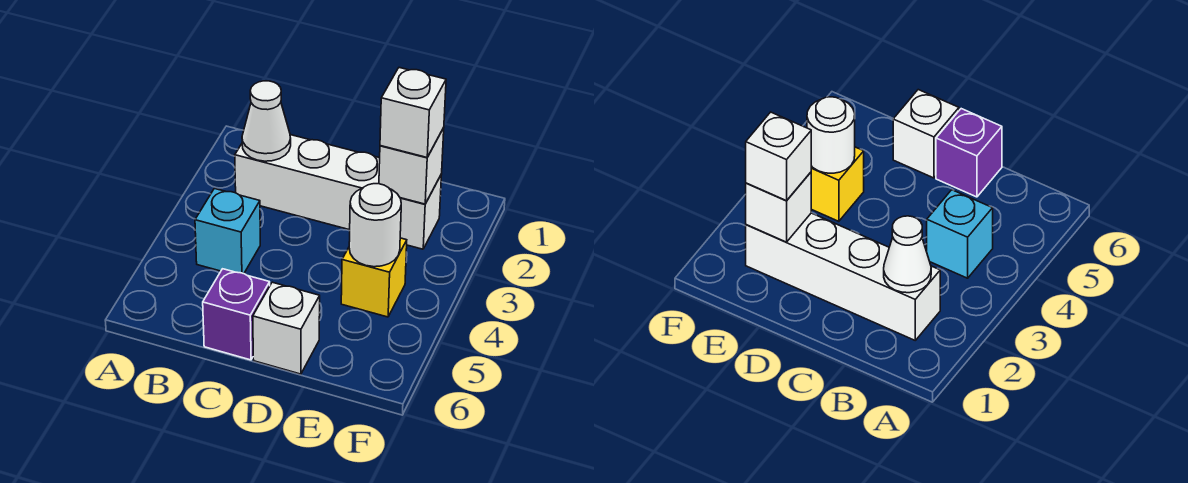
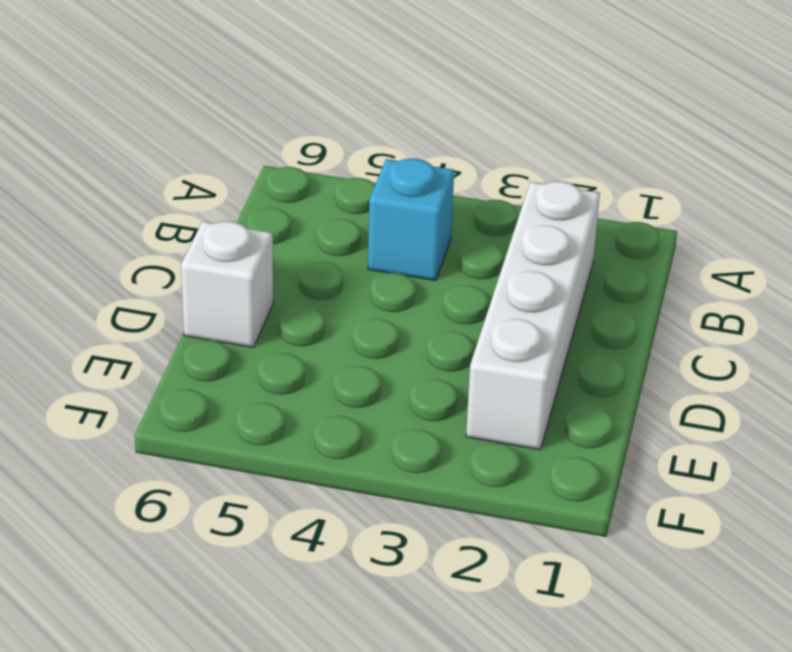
none -> purple brick C6 level 1
none -> yellow brick E4 level 1

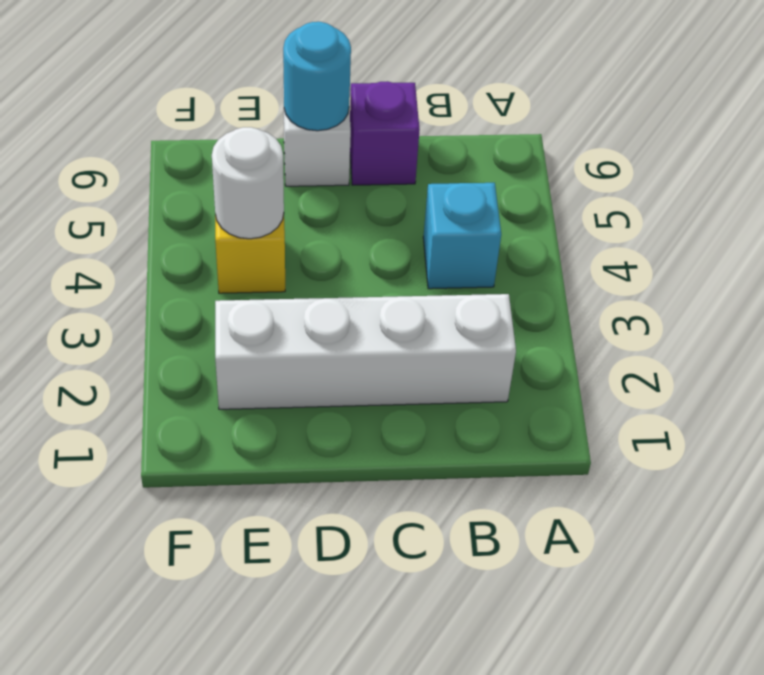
cyan round brick D6 level 2 -> none
none -> white cone B2 level 2
none -> white brick E2 level 2

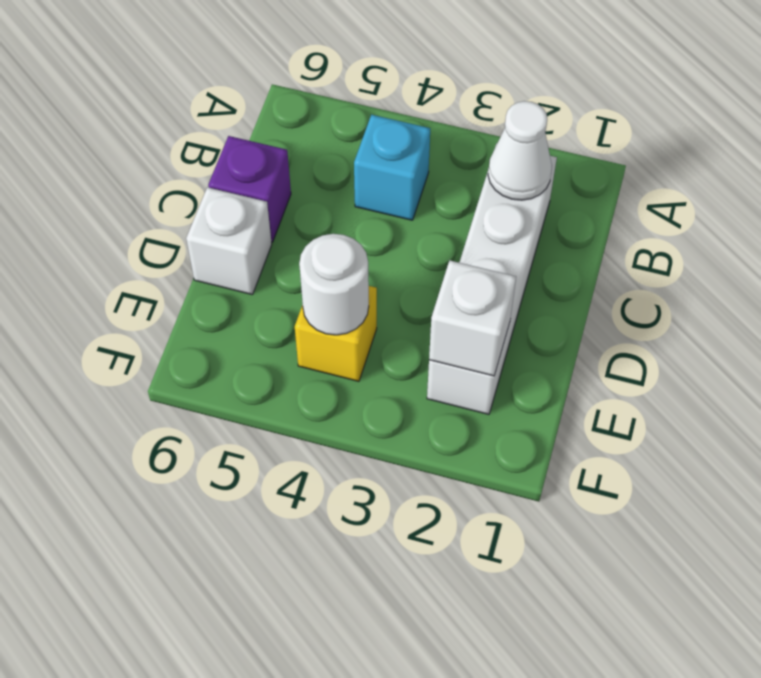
none -> white brick E2 level 3

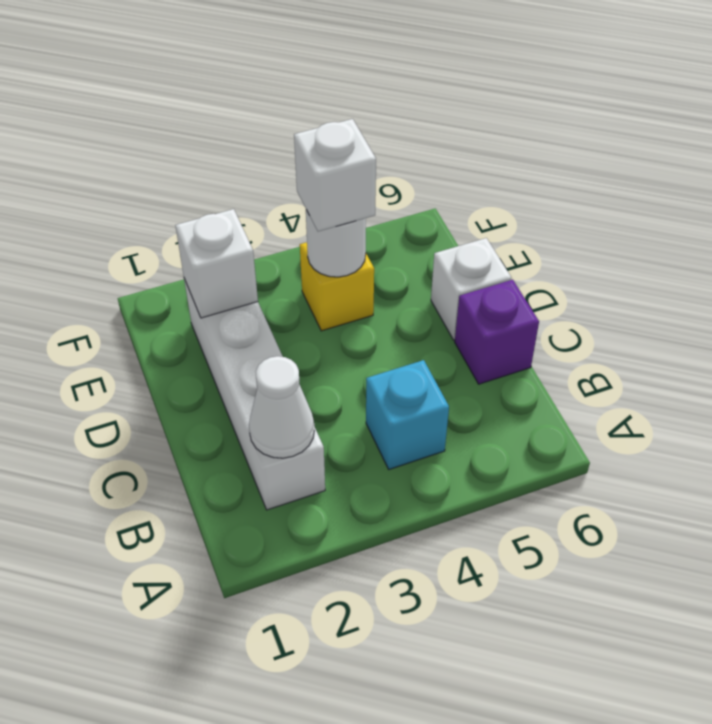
white brick E4 level 3 -> white brick E2 level 3

